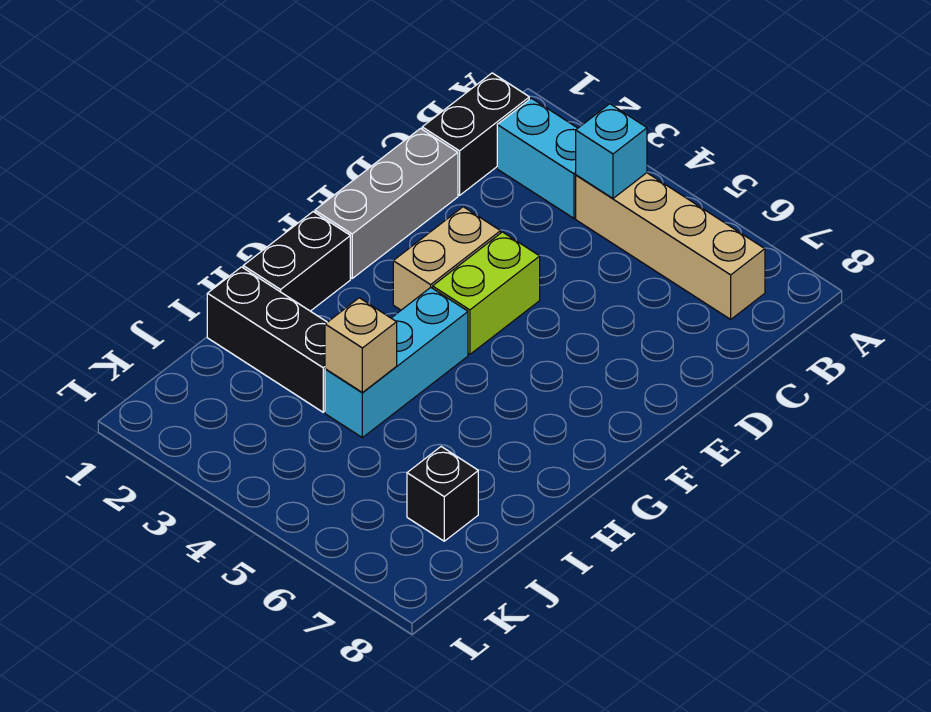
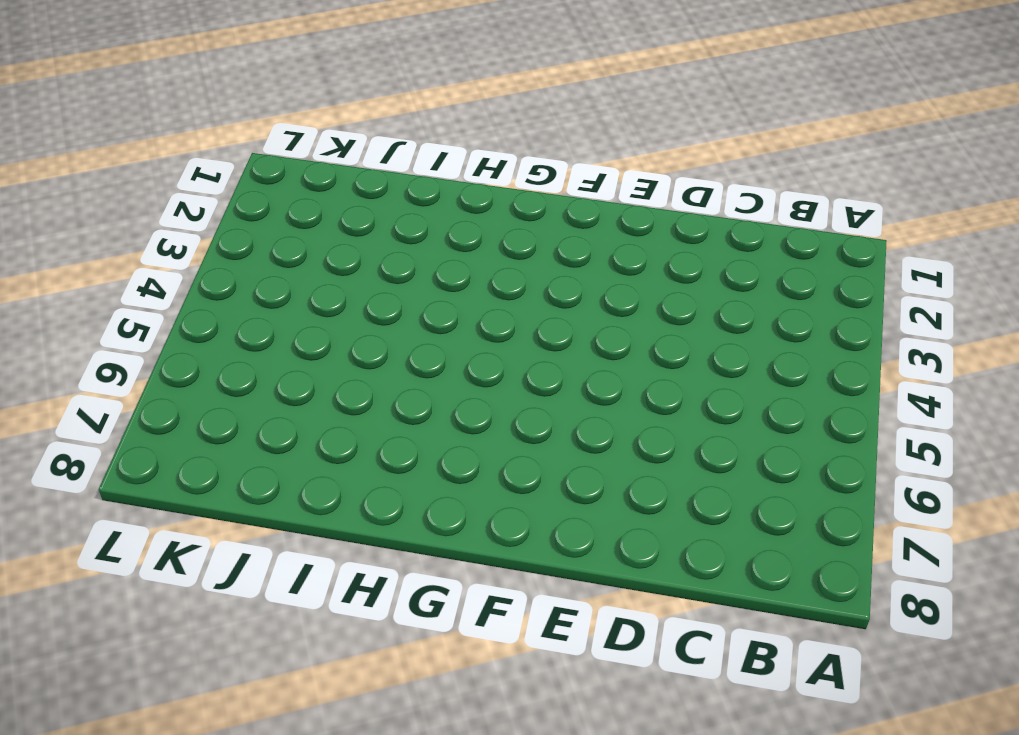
none -> black brick B1:C1 level 1
none -> cyan brick B2:B3 level 1
none -> tan brick B4:B7 level 1

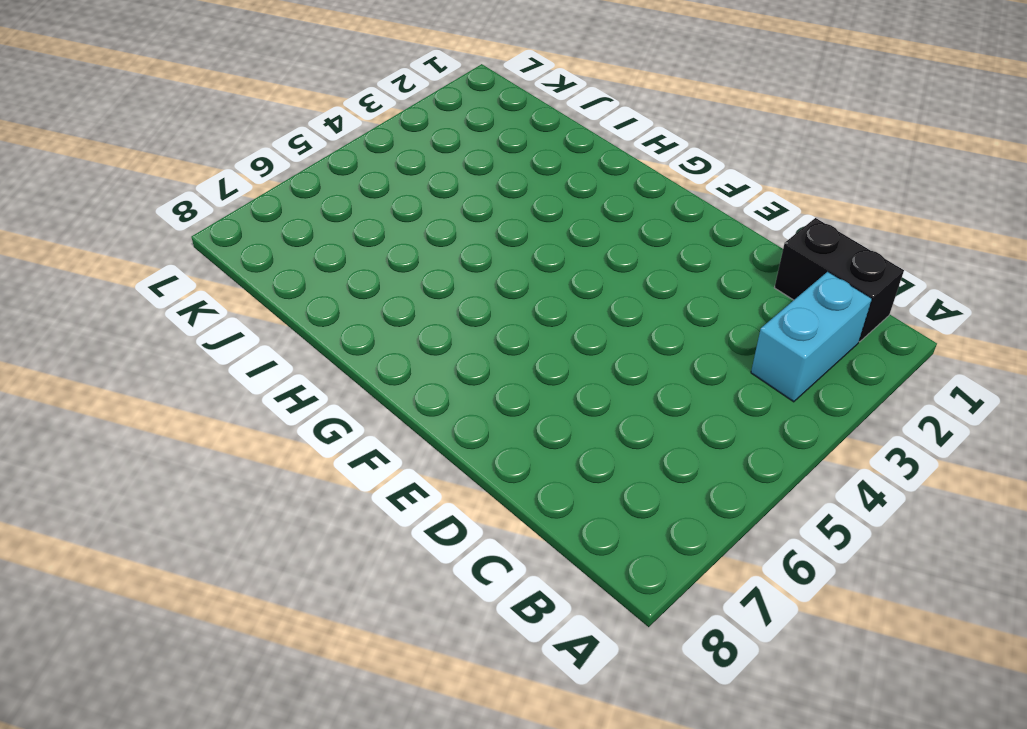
none -> tan brick B4:B7 level 1
none -> grey brick D1:F1 level 1
none -> tan brick E3:F3 level 1

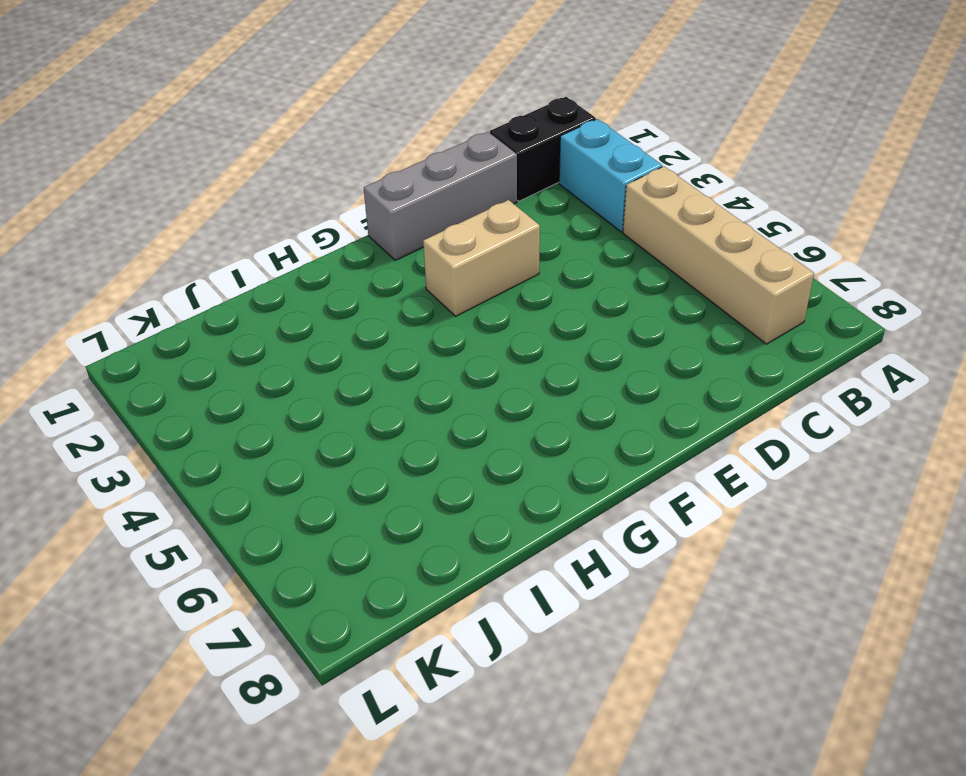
none -> lime brick E4:F4 level 1
none -> black brick G1:H1 level 1
none -> cyan brick G4:I4 level 1

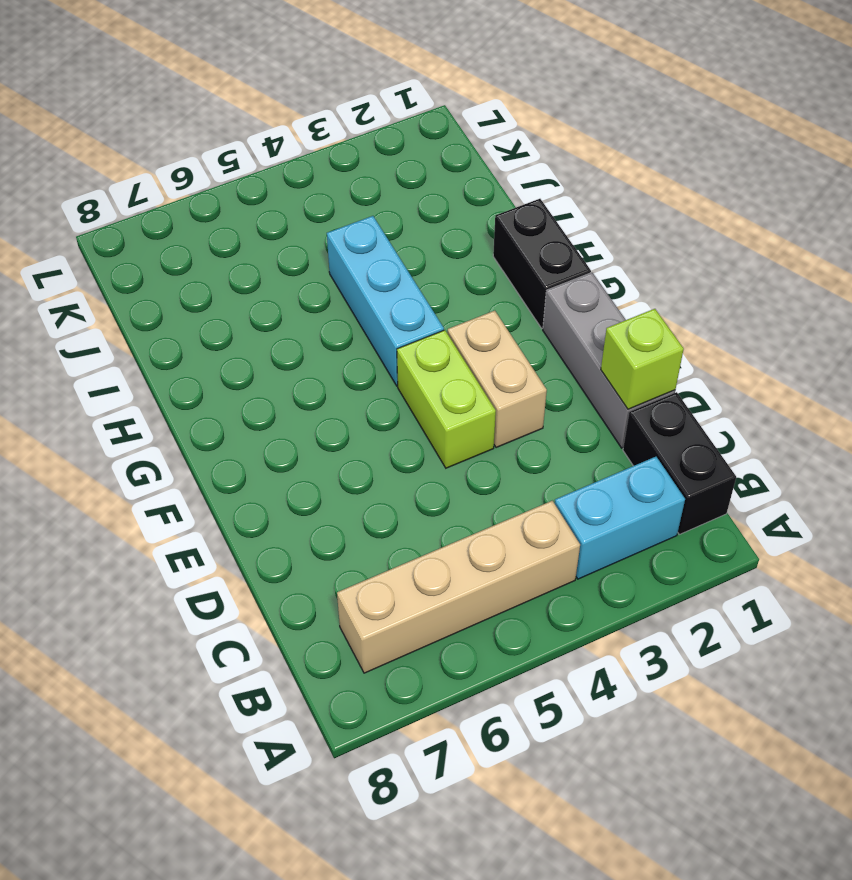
lime brick D1 level 2 -> none
none -> black brick I1:I3 level 1
none -> black brick J7 level 1
none -> cyan brick B4 level 2

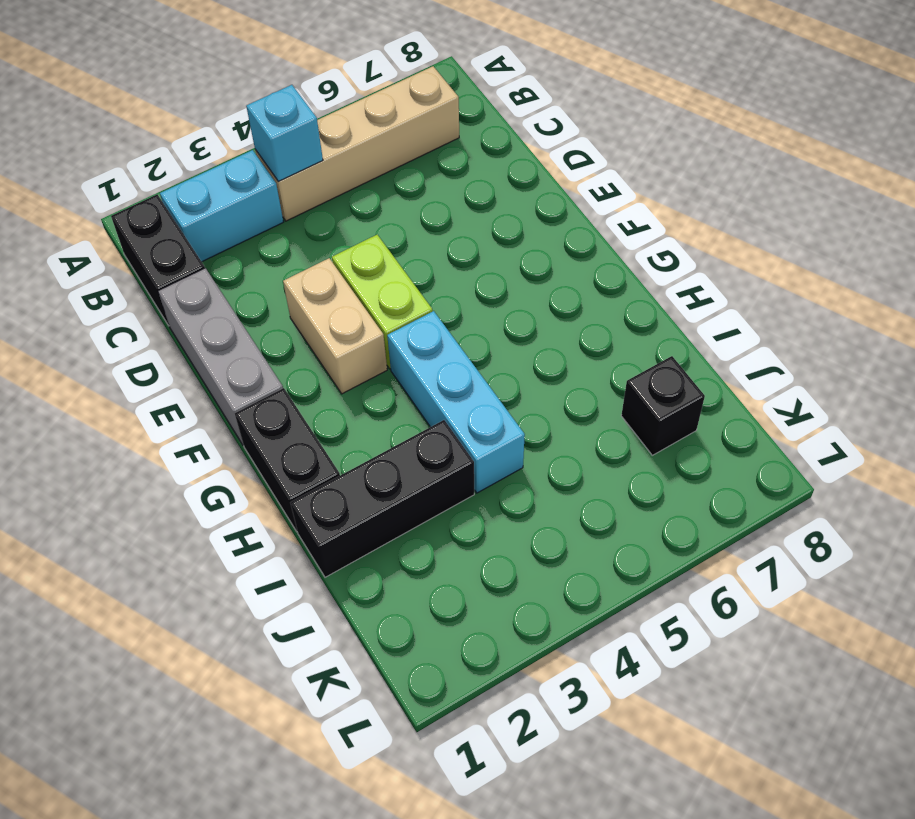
none -> tan brick I4 level 2

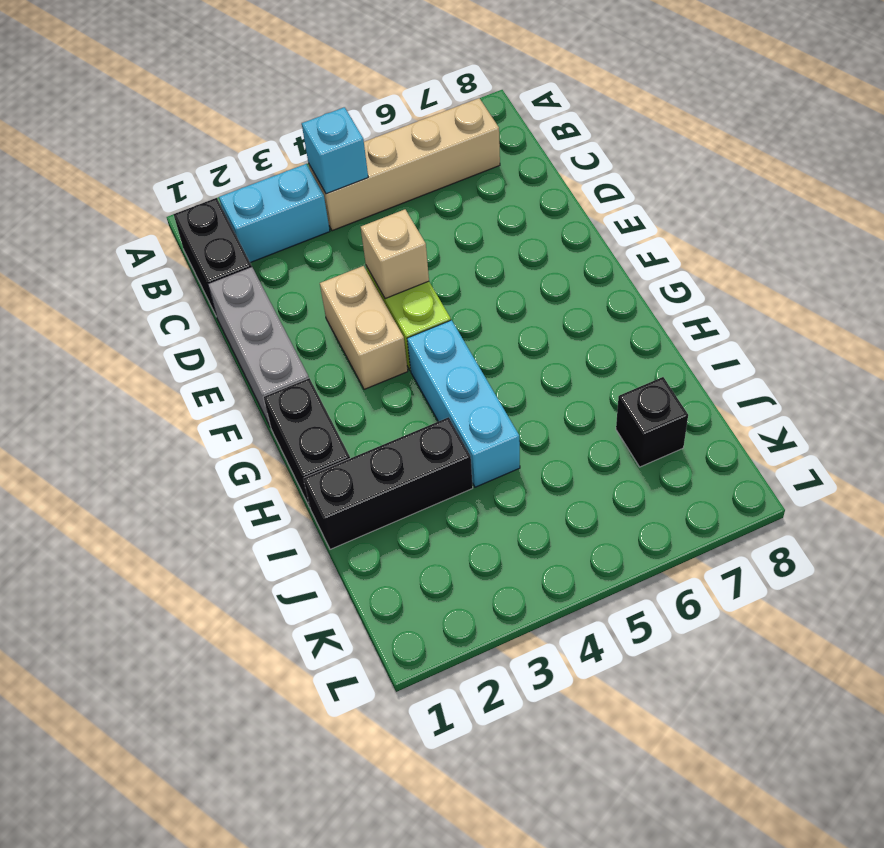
tan brick E4 level 2 -> tan brick I4 level 2

